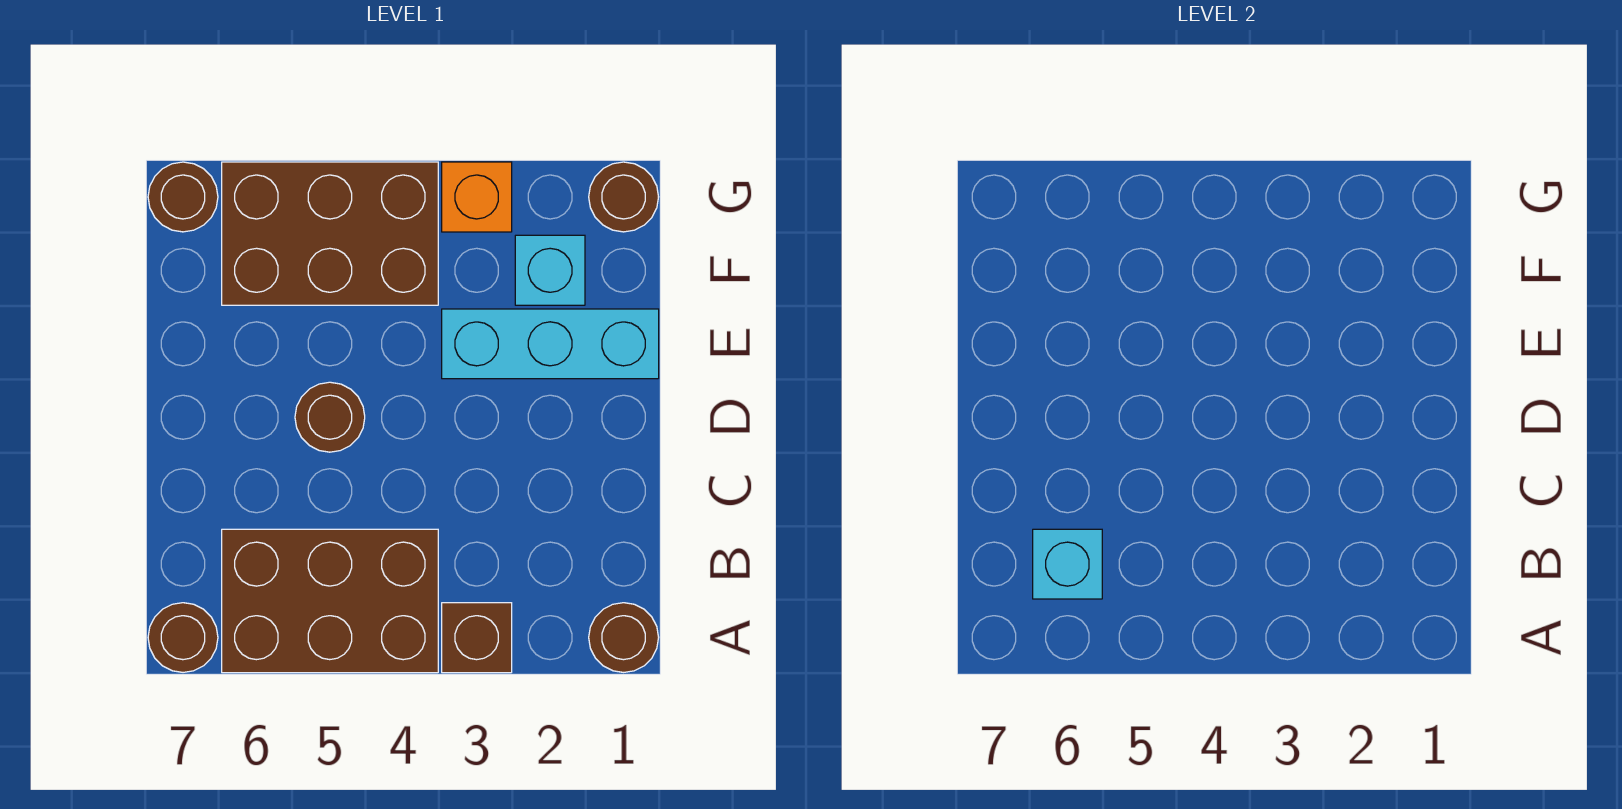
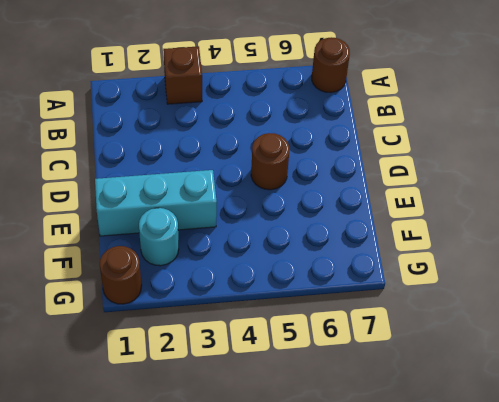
cyan round brick F2 level 1 -> cyan brick F2 level 1
none -> brown round brick A1 level 1
none -> brown brick A4:B6 level 1
none -> brown brick F4:G6 level 1

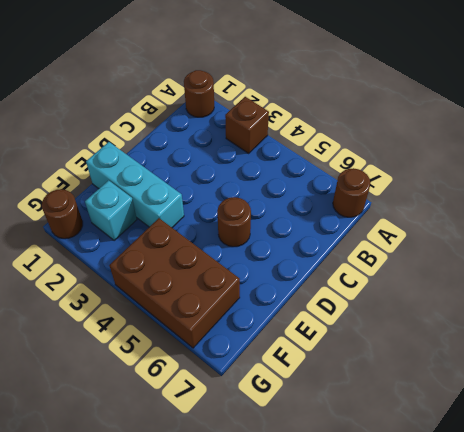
none -> brown brick A4:B6 level 1
none -> orange brick G3 level 1
none -> brown round brick G7 level 1

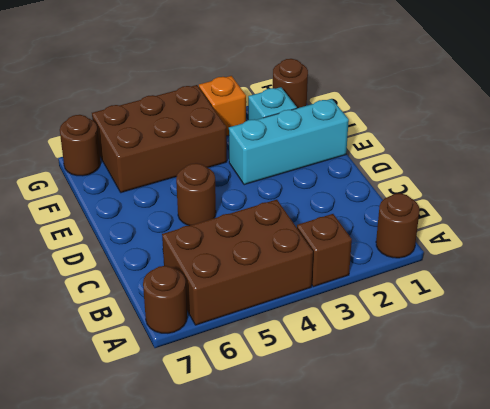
none -> cyan brick B6 level 2

